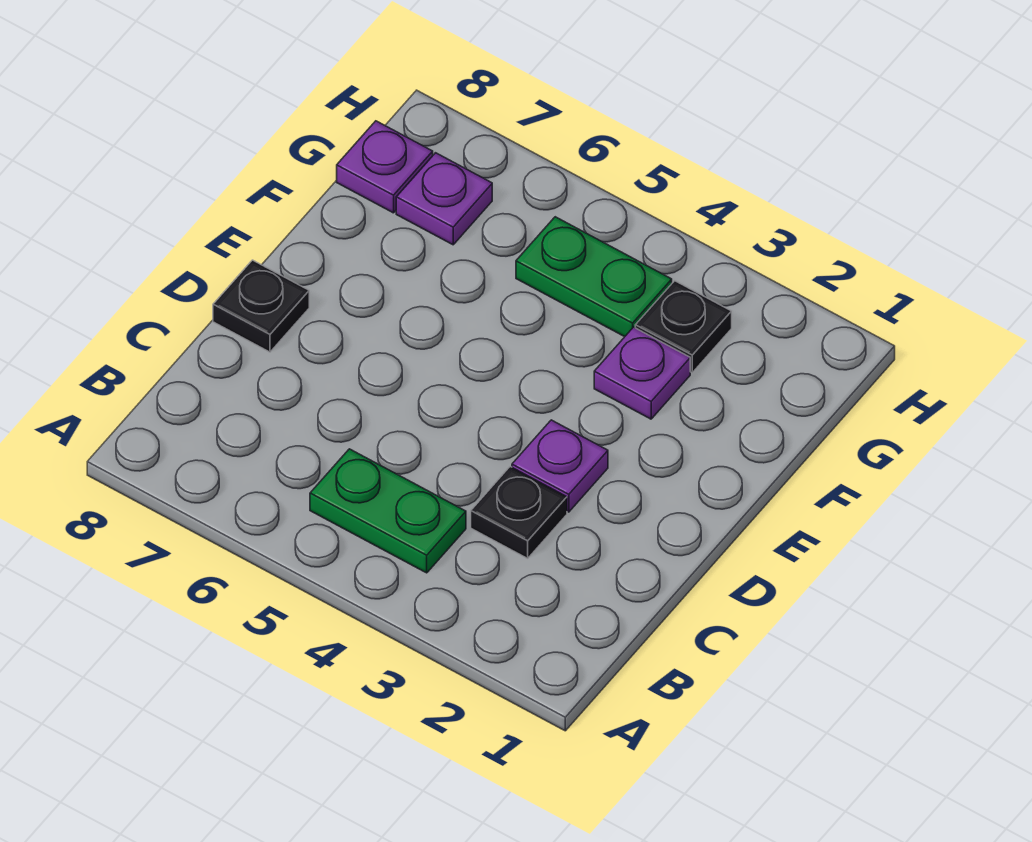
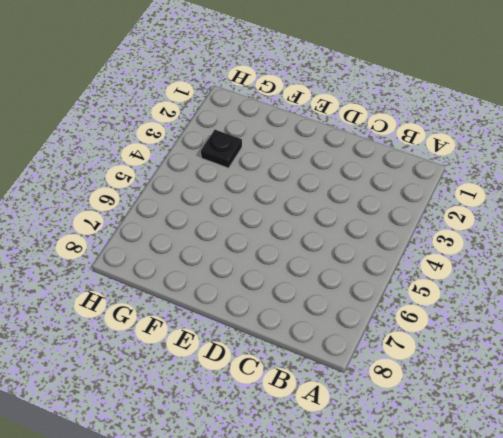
none -> green plate B4:B5 level 1
none -> black plate C3 level 1

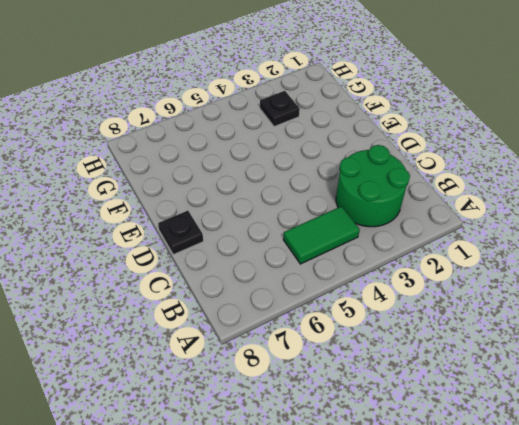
green round brick B2:C3 level 1 -> black plate C3 level 1
green tile B4:B5 level 1 -> green plate B4:B5 level 1
none -> purple plate D3 level 1
none -> purple plate F3 level 1

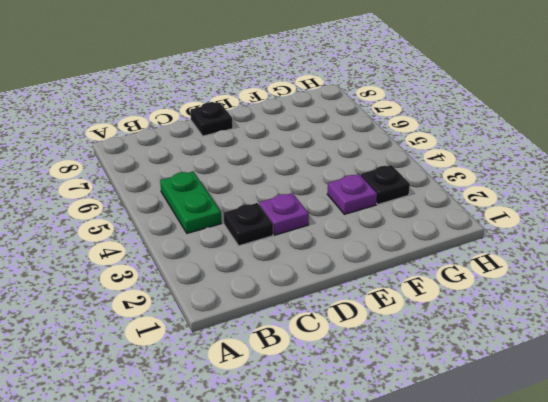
none -> green plate G4:G5 level 1
none -> purple plate G7 level 1

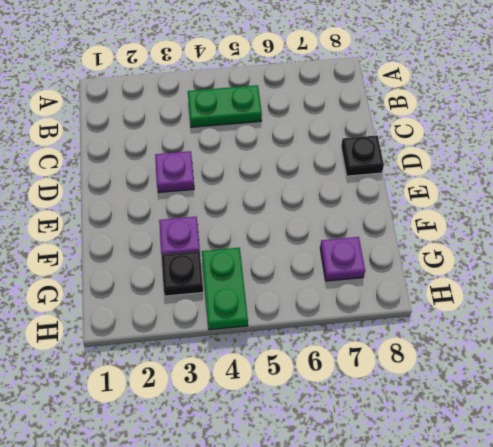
green plate G4:H4 level 1 -> green plate G4:G5 level 1
none -> black plate C3 level 1
none -> purple plate G8 level 1

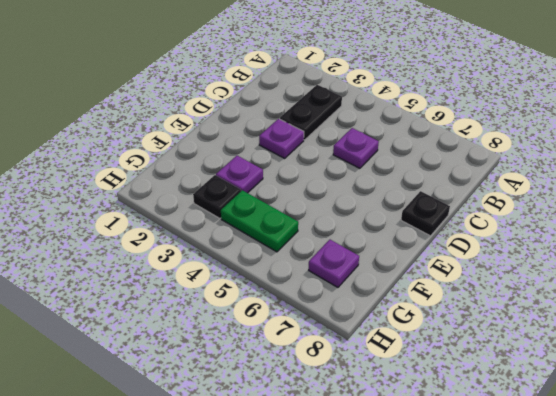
black plate B3:C3 level 1 -> black plate C3 level 1
purple plate C5 level 1 -> purple plate G8 level 1
none -> green plate B4:B5 level 1

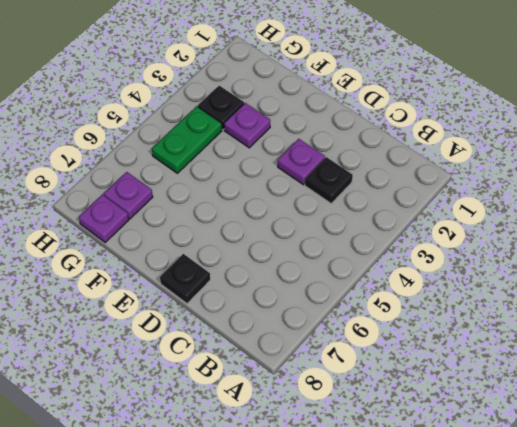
none -> green plate B4:B5 level 1

